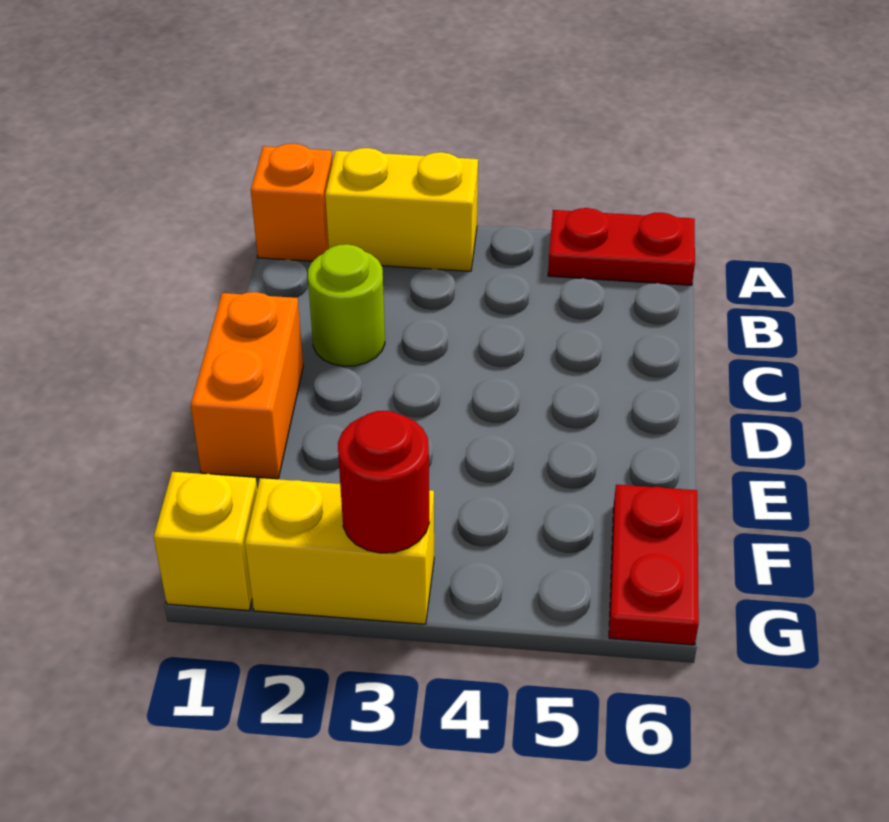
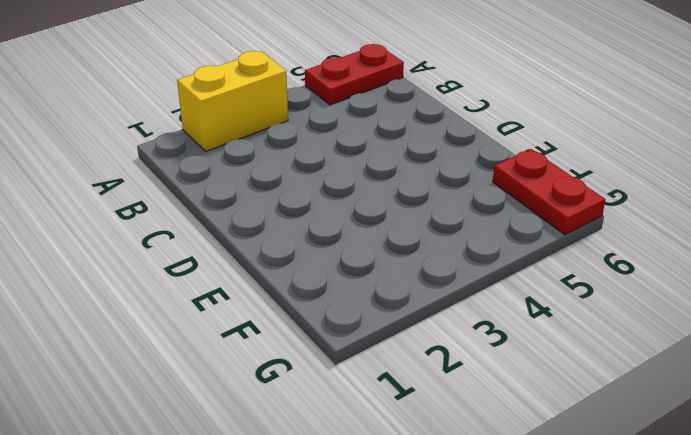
none -> orange brick A1 level 1
none -> lime round brick C2 level 1

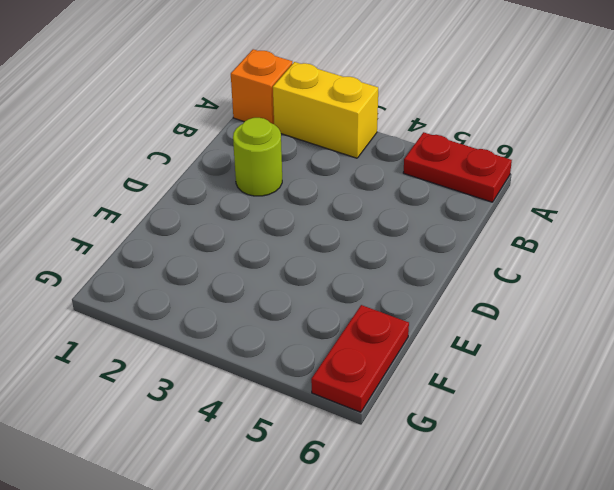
none -> orange brick D1:E1 level 1
none -> yellow brick G1 level 1

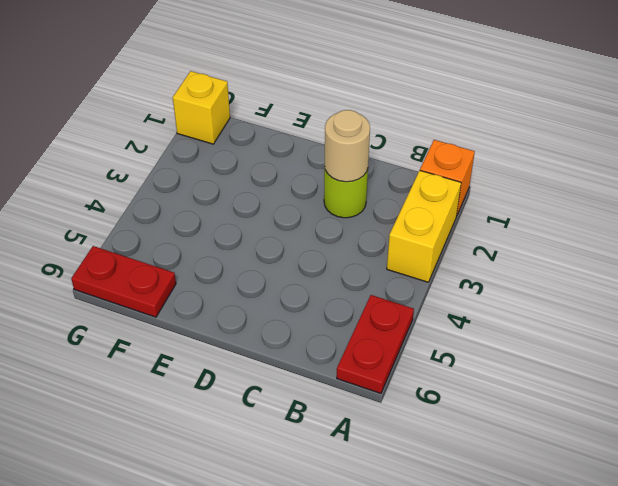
tan round brick C2 level 2 -> none
none -> orange brick D1:E1 level 1
none -> yellow brick G2:G3 level 1

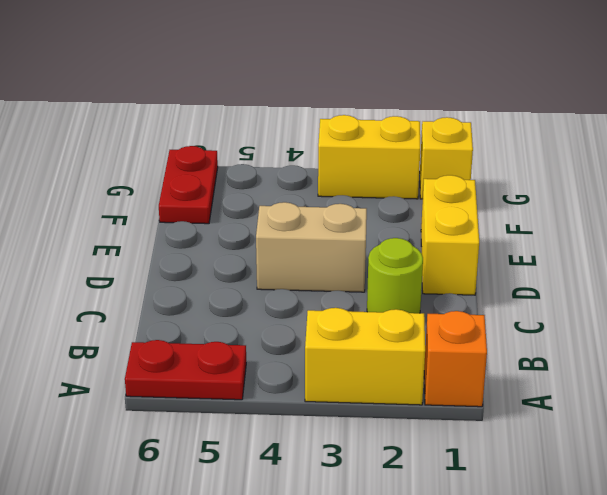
yellow brick D1:E1 level 1 -> orange brick D1:E1 level 1
tan brick D3:D4 level 1 -> none
none -> red round brick G3 level 2

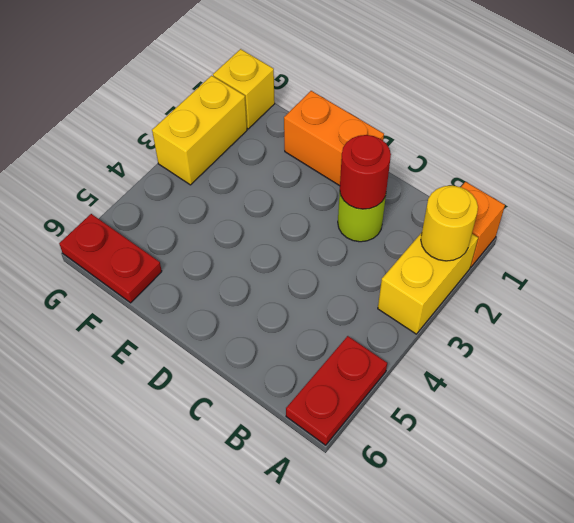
yellow round brick A2 level 2 -> none
red round brick C2 level 2 -> red round brick G3 level 2

